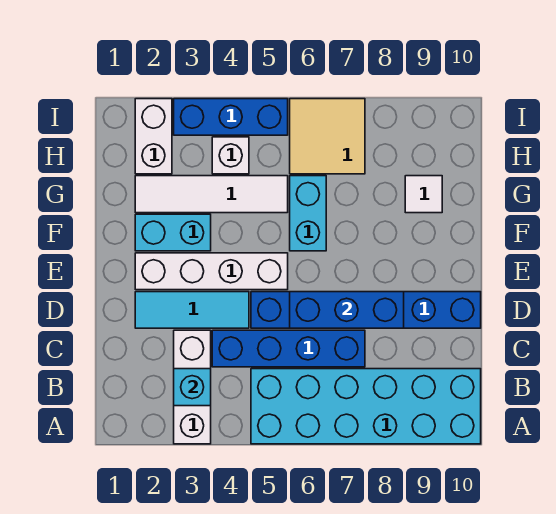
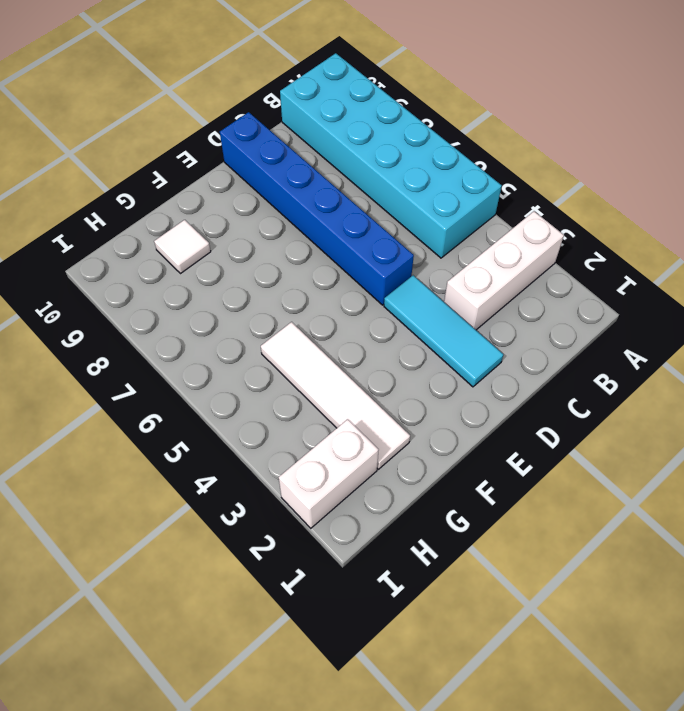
none -> blue brick C4:C7 level 1
none -> white brick E2:E5 level 1
none -> cyan brick F2:F3 level 1

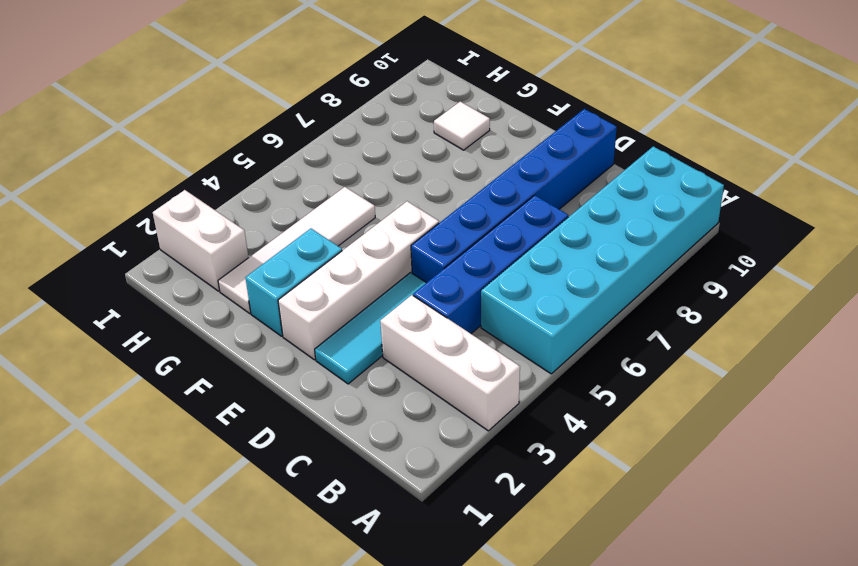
none -> cyan brick F6:G6 level 1
none -> white brick H4 level 1
none -> tan tile H6:I7 level 1

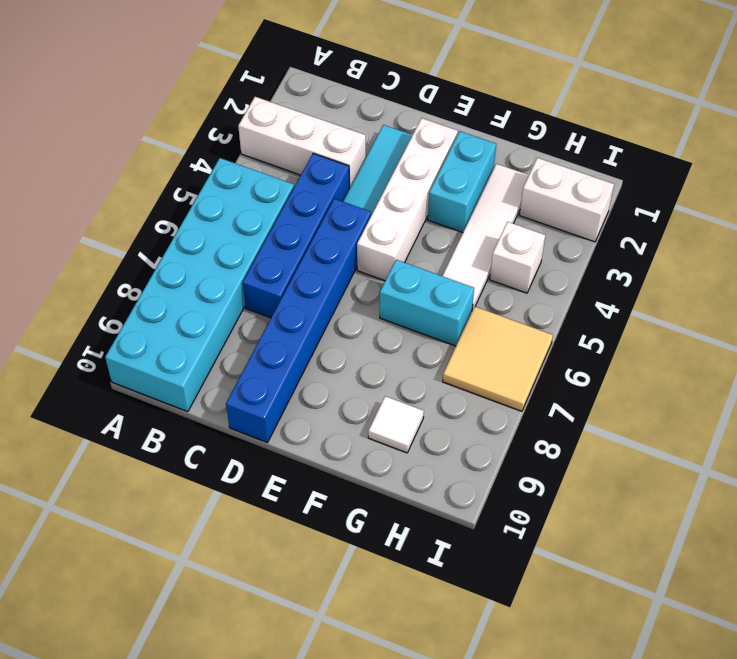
none -> blue brick I3:I5 level 1
none -> cyan brick B3 level 2
none -> blue brick D6:D8 level 2

